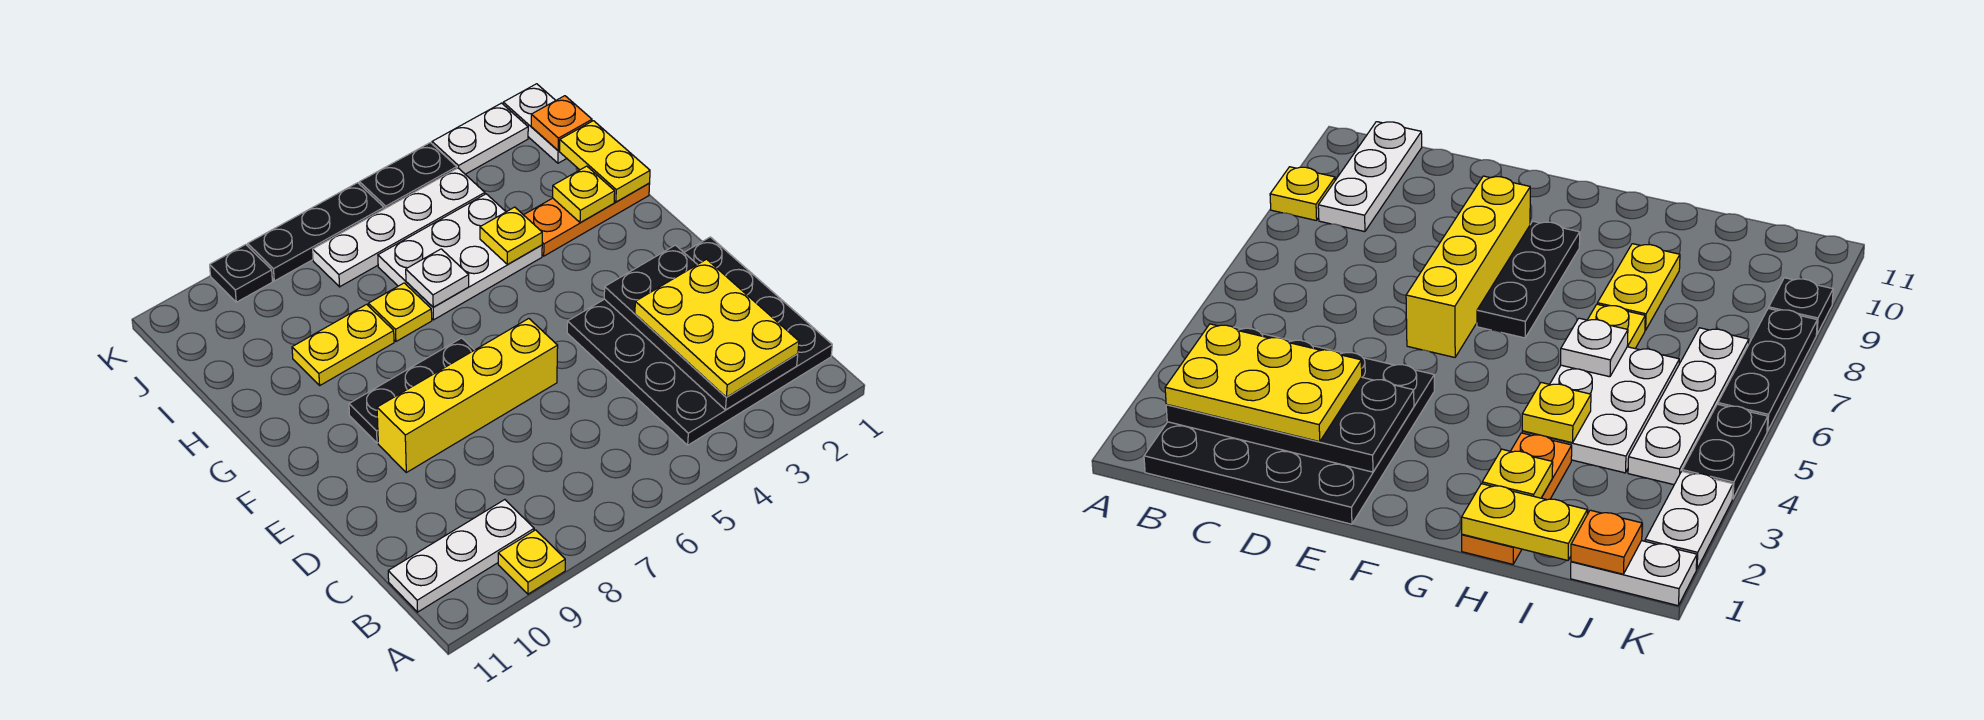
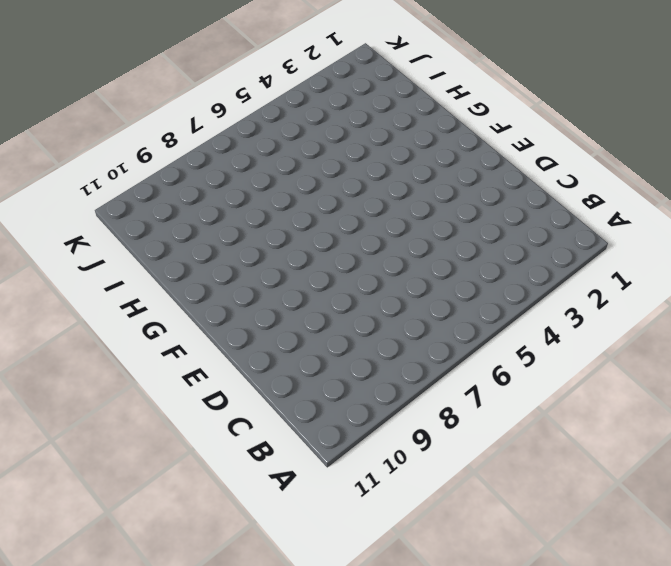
none -> yellow plate A9 level 1
none -> black plate B1:E4 level 1
none -> white plate B9:B11 level 1

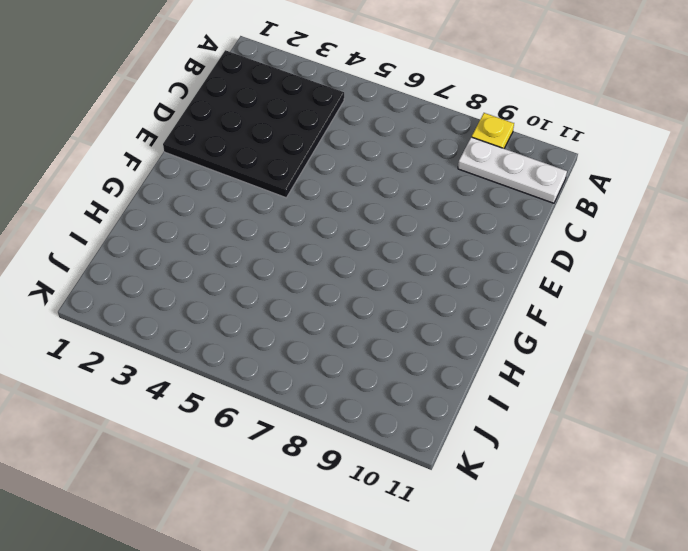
none -> yellow brick E6:E9 level 1
none -> black plate F7:F9 level 1
none -> orange plate H1:H3 level 1

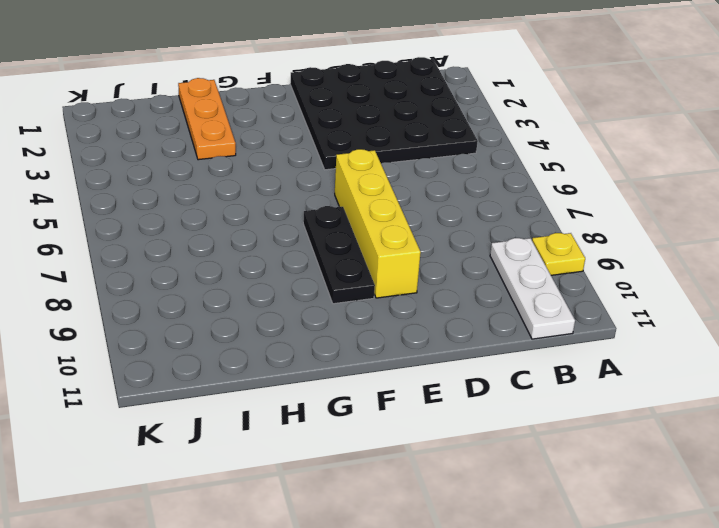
none -> white plate H4:I6 level 1
none -> yellow plate H7 level 1
none -> yellow plate H8:H9 level 1

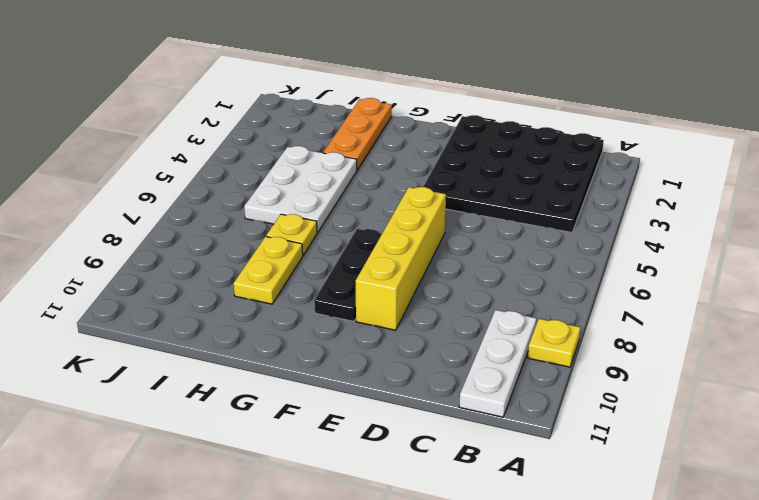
none -> white plate J1:K1 level 1
none -> white plate J4:J7 level 1
none -> white plate K2:K3 level 1

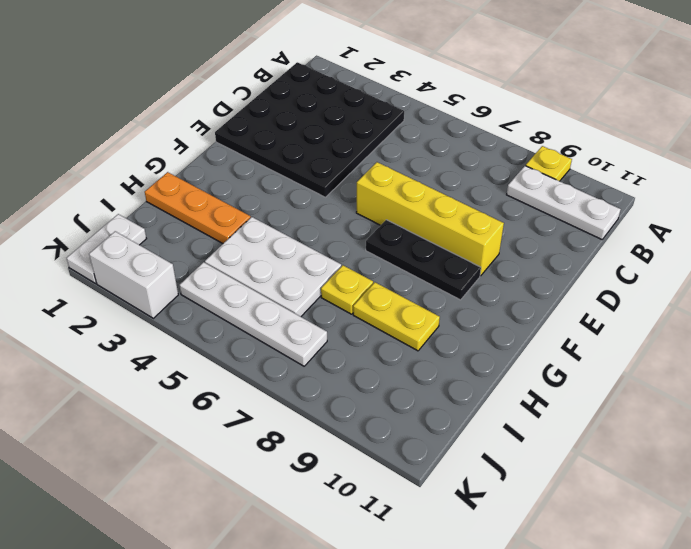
white brick K2:K3 level 1 -> white plate K2:K3 level 1
none -> black plate K4:K5 level 1
none -> black plate K6:K8 level 1
none -> black plate K9 level 1

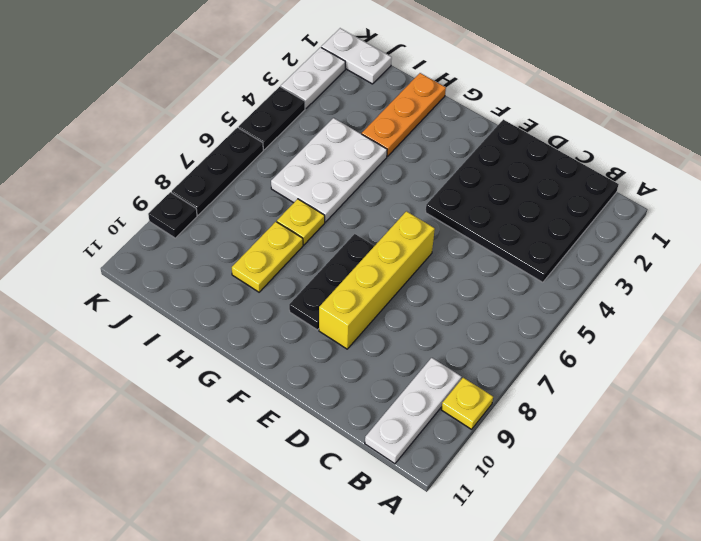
none -> white plate J4:J7 level 1
none -> black plate B2:E3 level 2
none -> yellow plate H1:I1 level 2

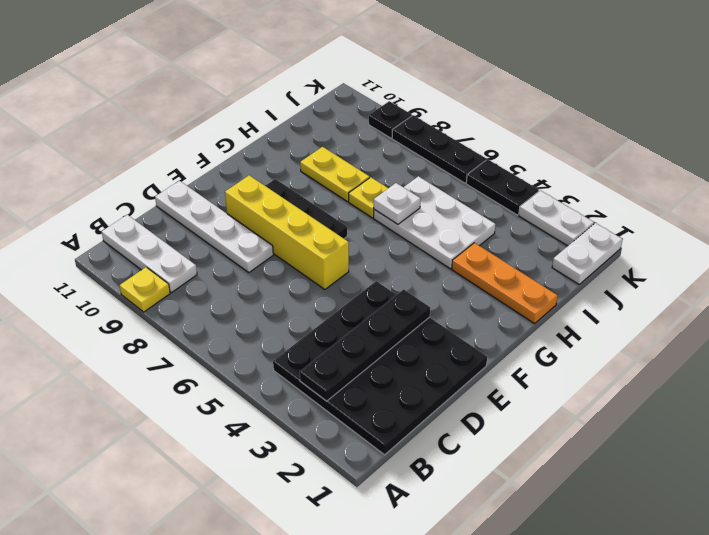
black plate B3:E3 level 2 -> black plate B2:E3 level 2
white plate D8:D11 level 1 -> white plate J4:J7 level 1
none -> yellow plate H1:I1 level 2
none -> yellow plate H2 level 2
none -> yellow plate H4 level 2

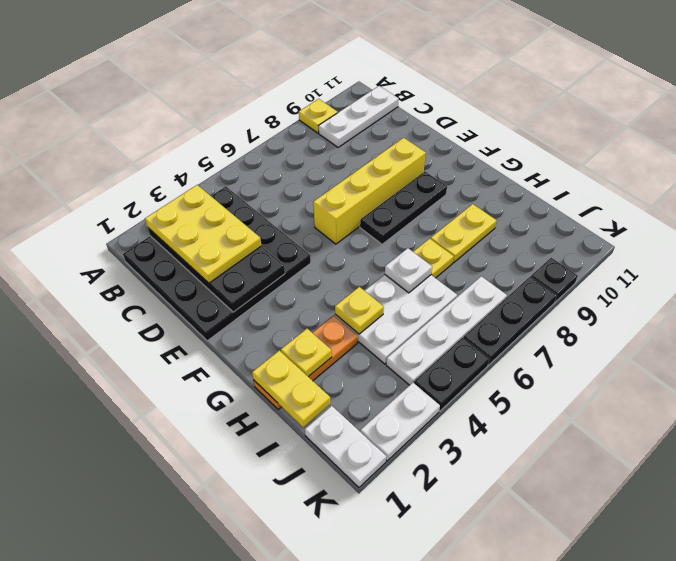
none -> orange plate J1 level 2

